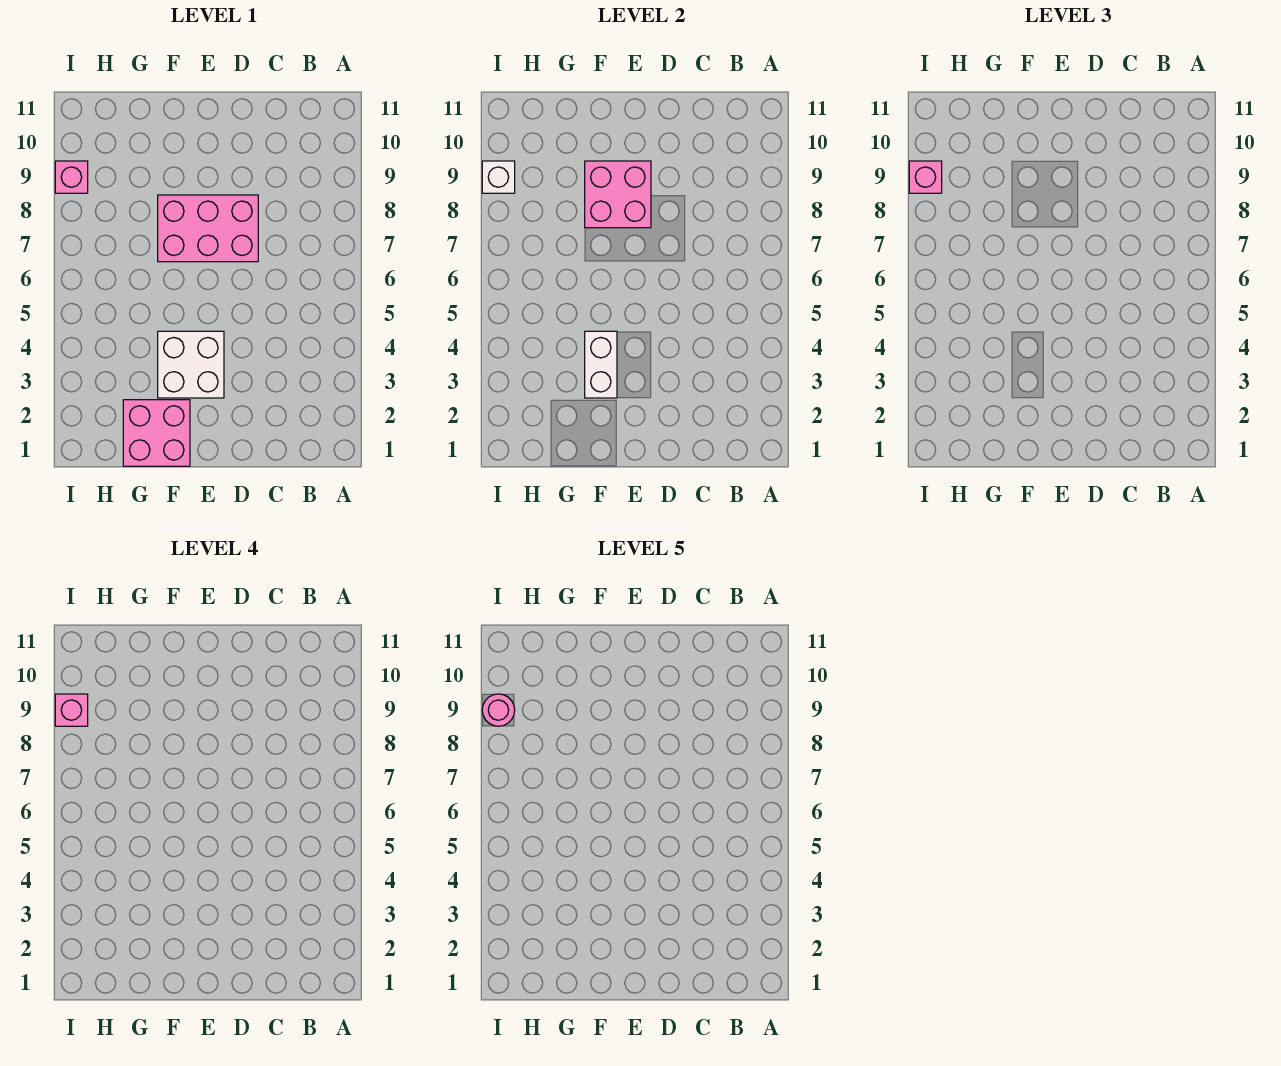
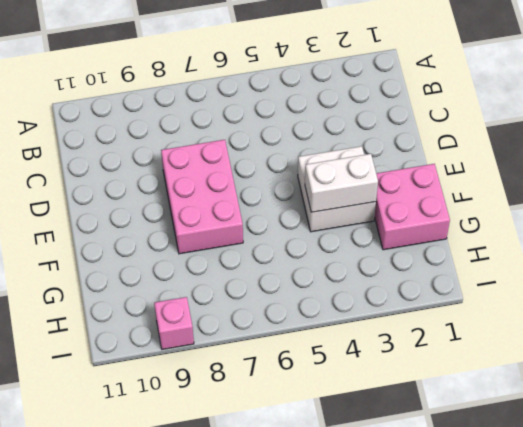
none -> pink brick E8:F9 level 2
none -> white brick I9 level 2

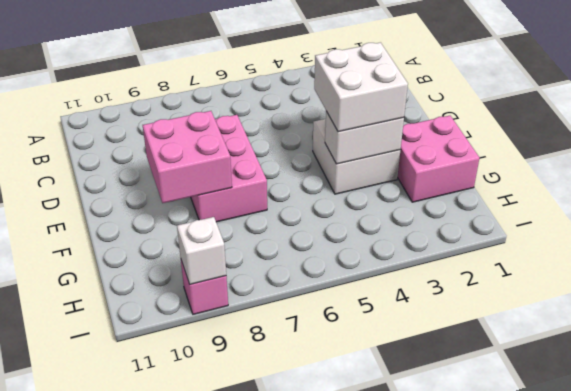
white brick E3:F4 level 3 -> none
none -> pink brick I9 level 3
none -> pink brick I9 level 4

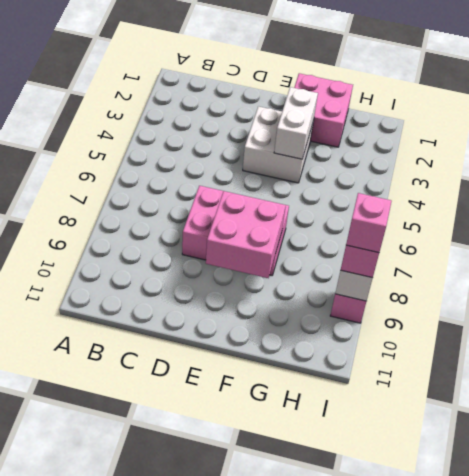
none -> pink round brick I9 level 5

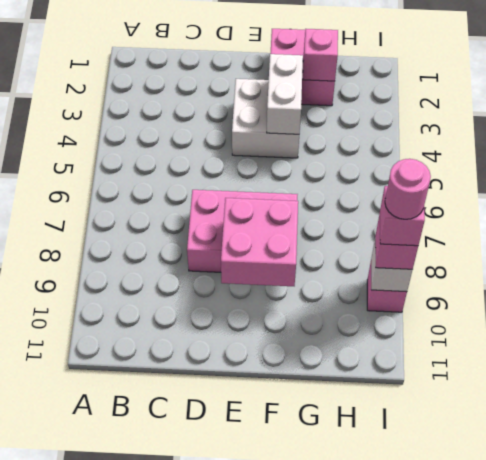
pink brick G2 level 2 -> none

